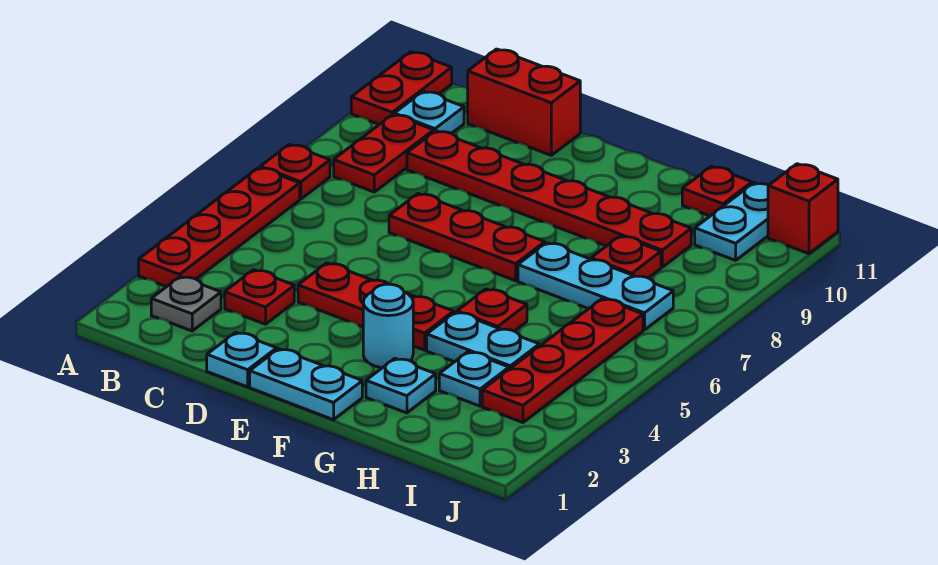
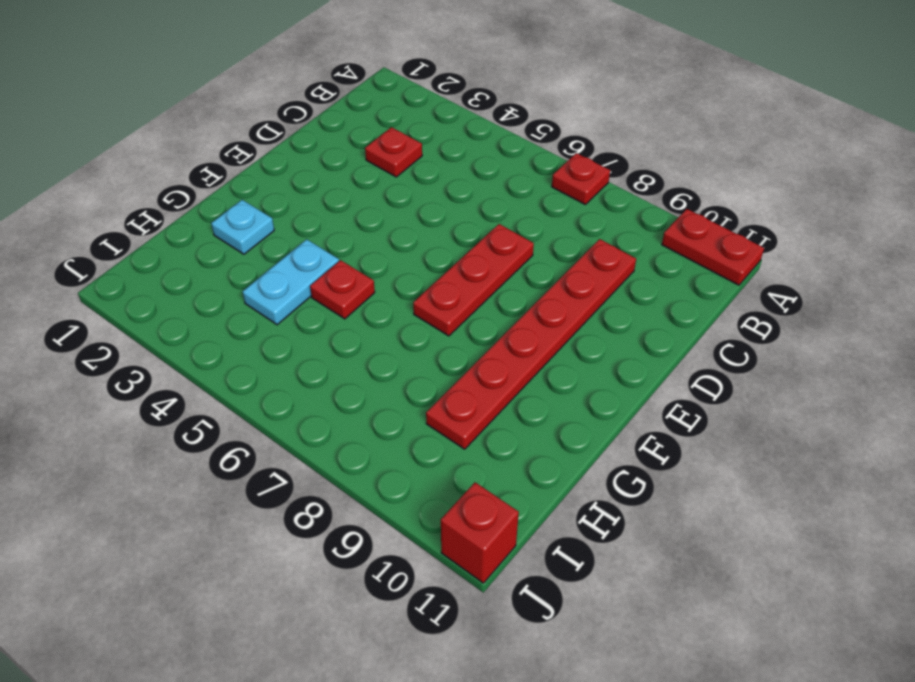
none -> red plate A3:A6 level 1
none -> grey plate B2 level 1
none -> red plate B8:B9 level 1

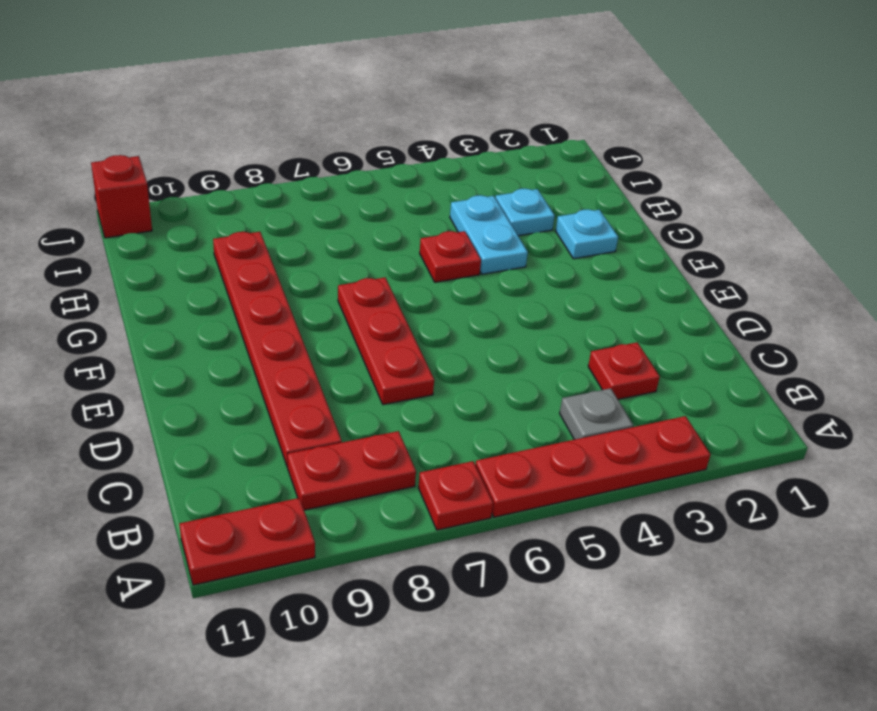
grey plate B4 level 1 -> grey plate B2 level 1
none -> cyan plate B10 level 1
none -> red brick C11:D11 level 1
none -> cyan plate D1 level 1

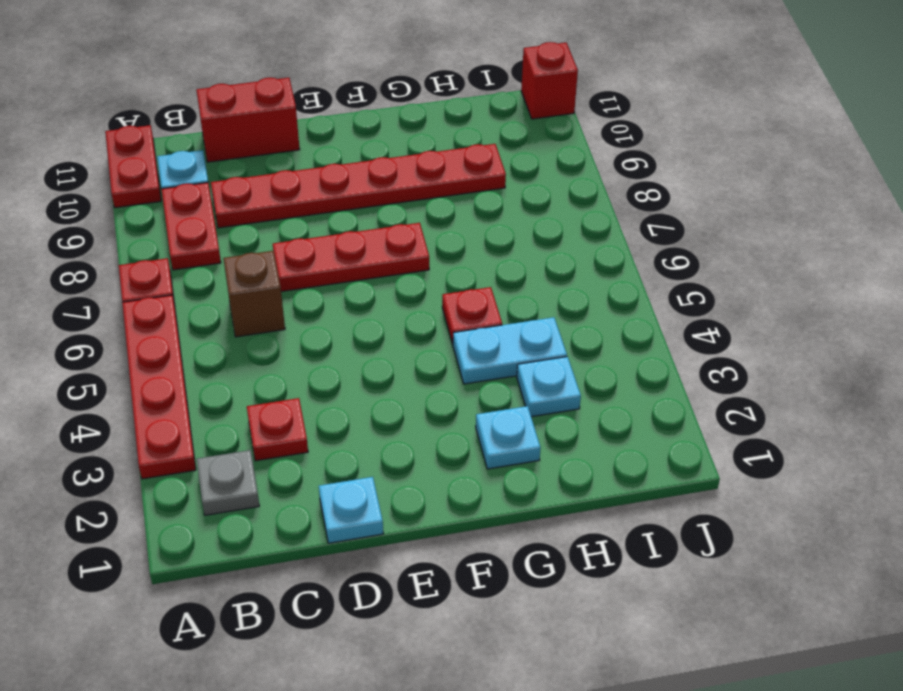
brown brick C6 level 1 -> none
none -> red plate D4:F4 level 1
none -> cyan plate E1:F1 level 1
none -> cyan round brick F3 level 1

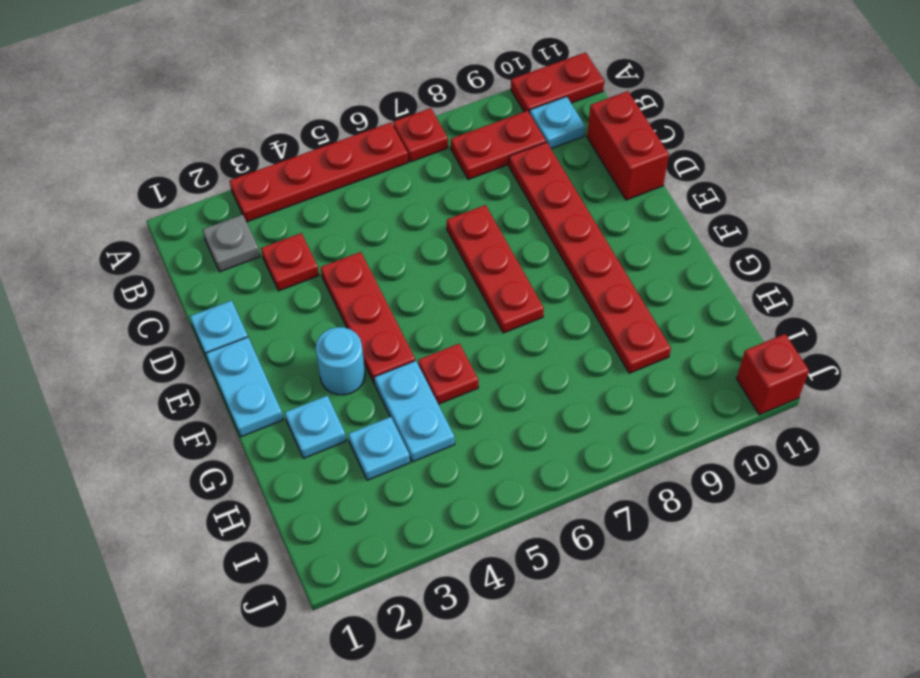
none -> cyan plate G7:I7 level 1
none -> red plate H8 level 1
none -> red plate H11 level 1

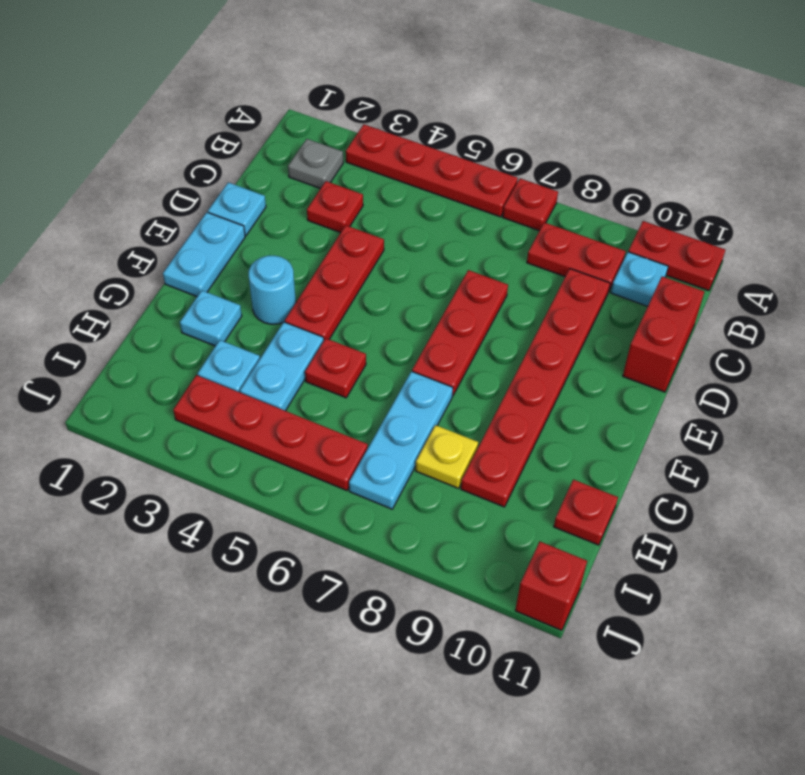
yellow plate H8 level 1 -> red plate H8 level 1
none -> cyan plate I10:I11 level 1

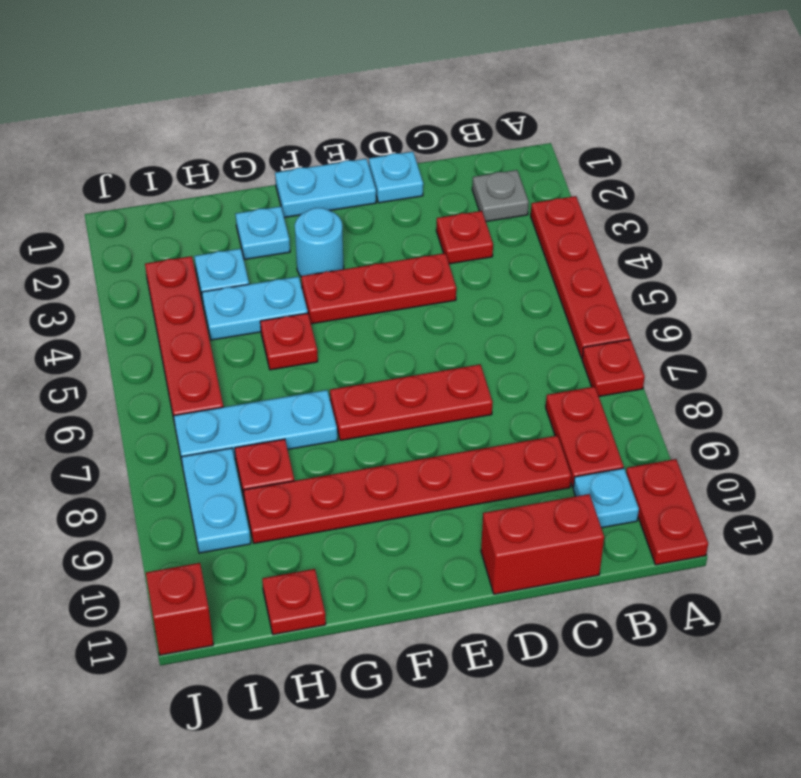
cyan plate I8:I9 level 1 -> cyan plate I10:I11 level 1

